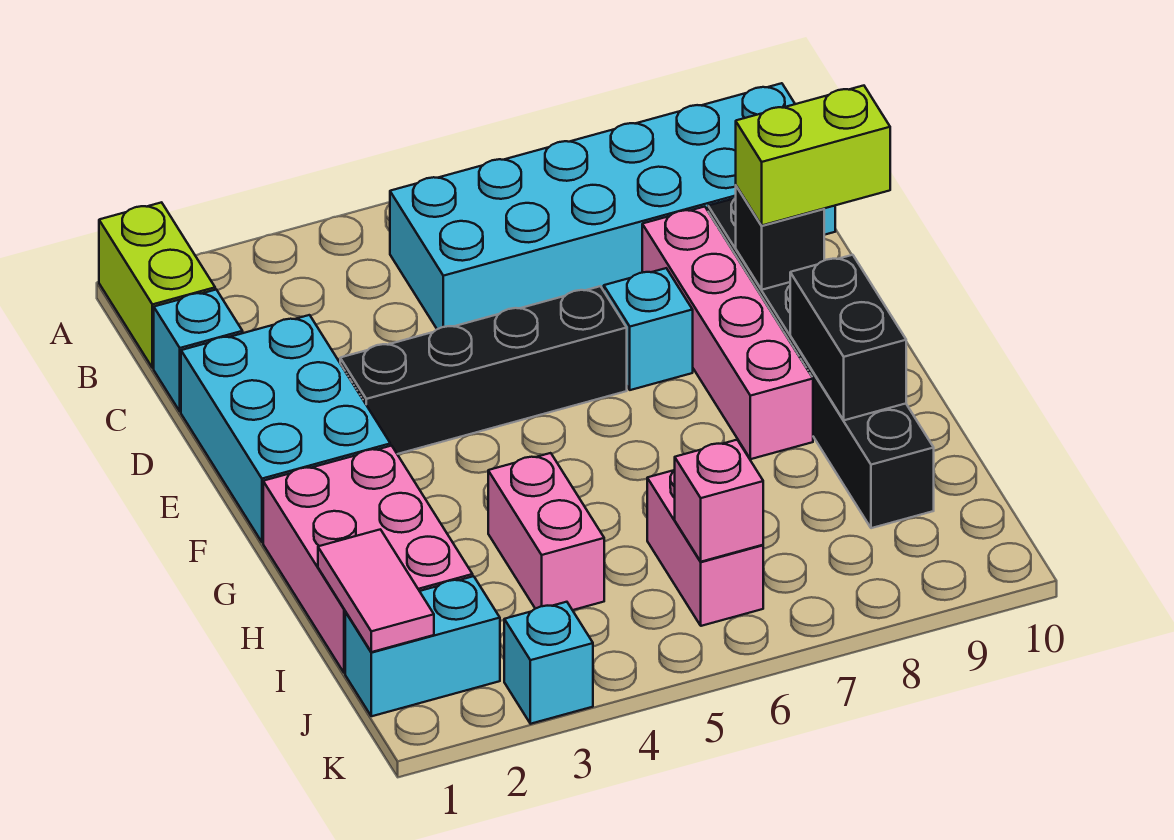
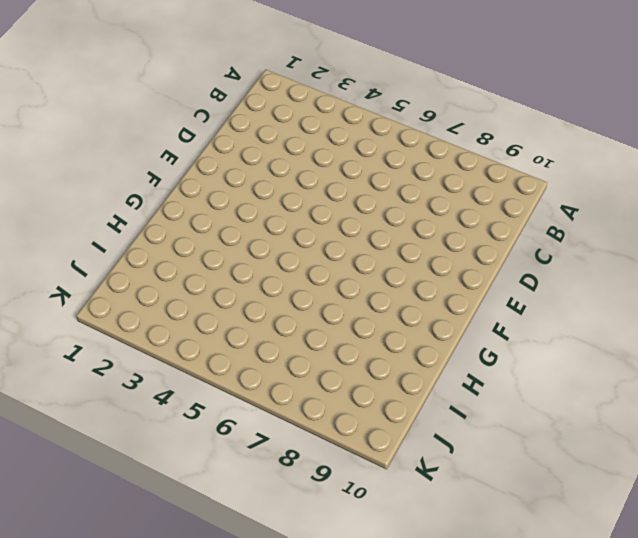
none -> lime brick A1:B1 level 1
none -> cyan brick B5:C10 level 1
none -> cyan brick C1 level 1

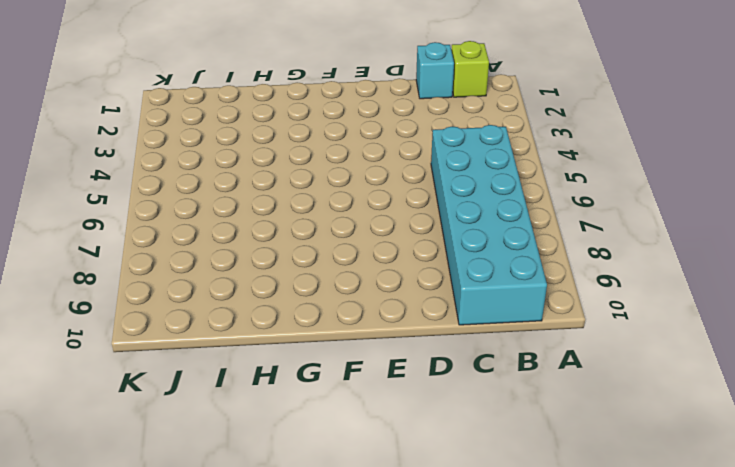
lime brick B1 level 1 -> lime brick A1:B1 level 1
none -> cyan brick D1:F2 level 1
none -> pink brick D8:G8 level 1
none -> black brick D9:I9 level 1

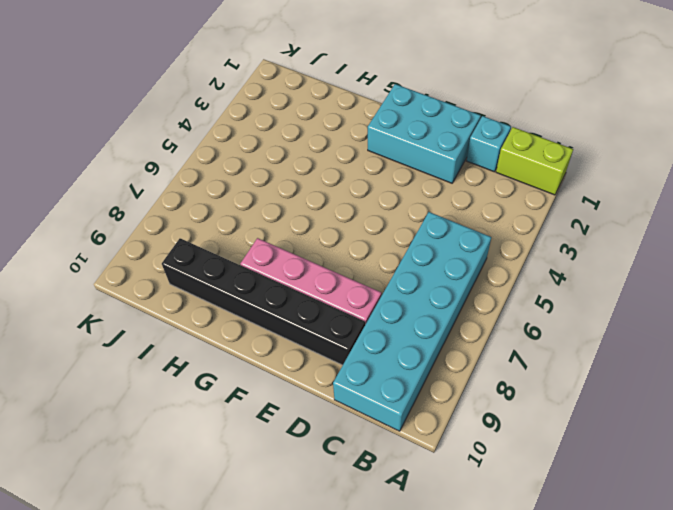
none -> black brick E3:E6 level 1
none -> cyan brick E7 level 1
none -> pink brick G1:I2 level 1

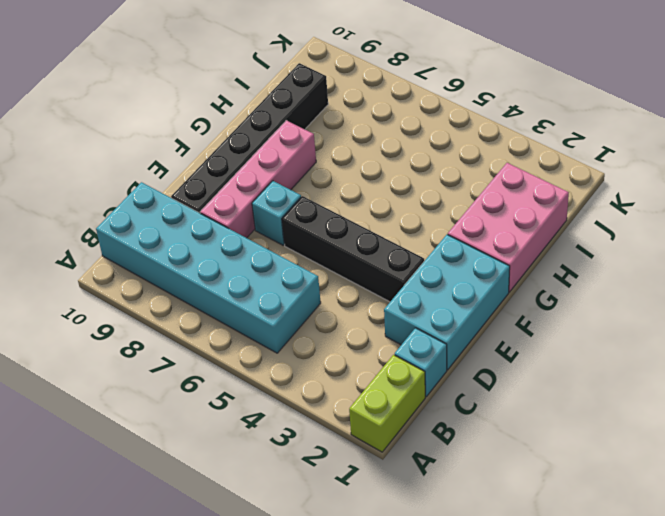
none -> pink brick H4:I4 level 1
none -> pink brick I6:J6 level 1
none -> cyan brick J1:J2 level 1

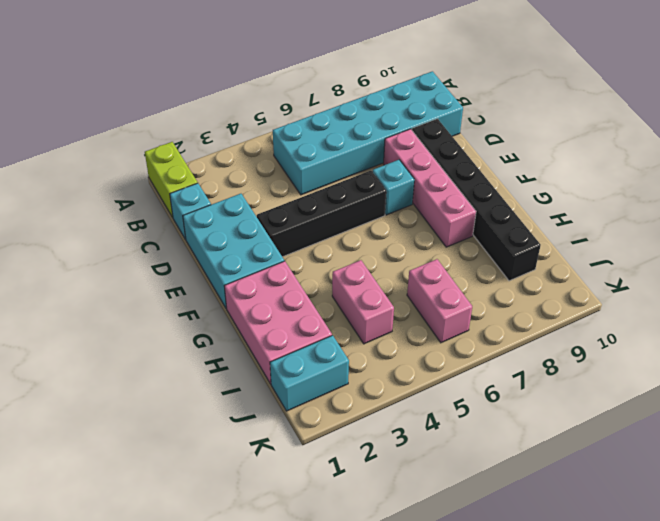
none -> cyan brick K3 level 1
none -> black brick E9 level 2
none -> black brick G9:H9 level 2

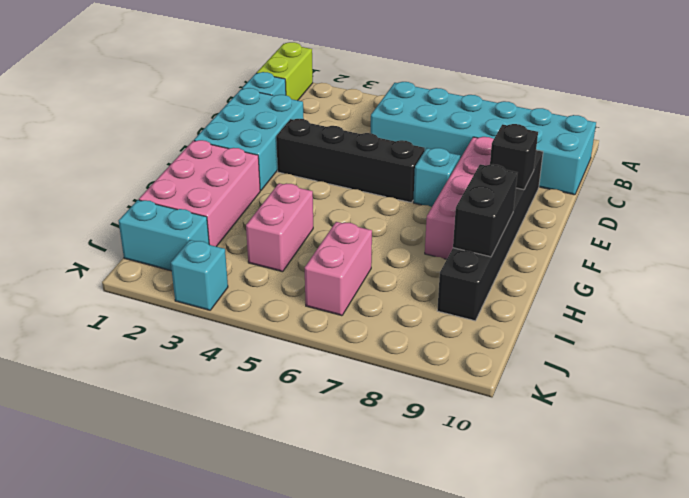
none -> pink tile I1:J1 level 2
none -> pink brick J6 level 2
none -> lime brick E9:E10 level 3

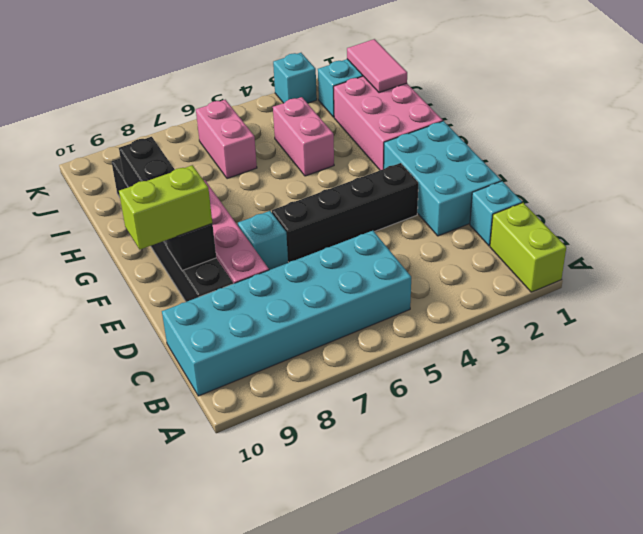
none -> pink brick J6 level 2

